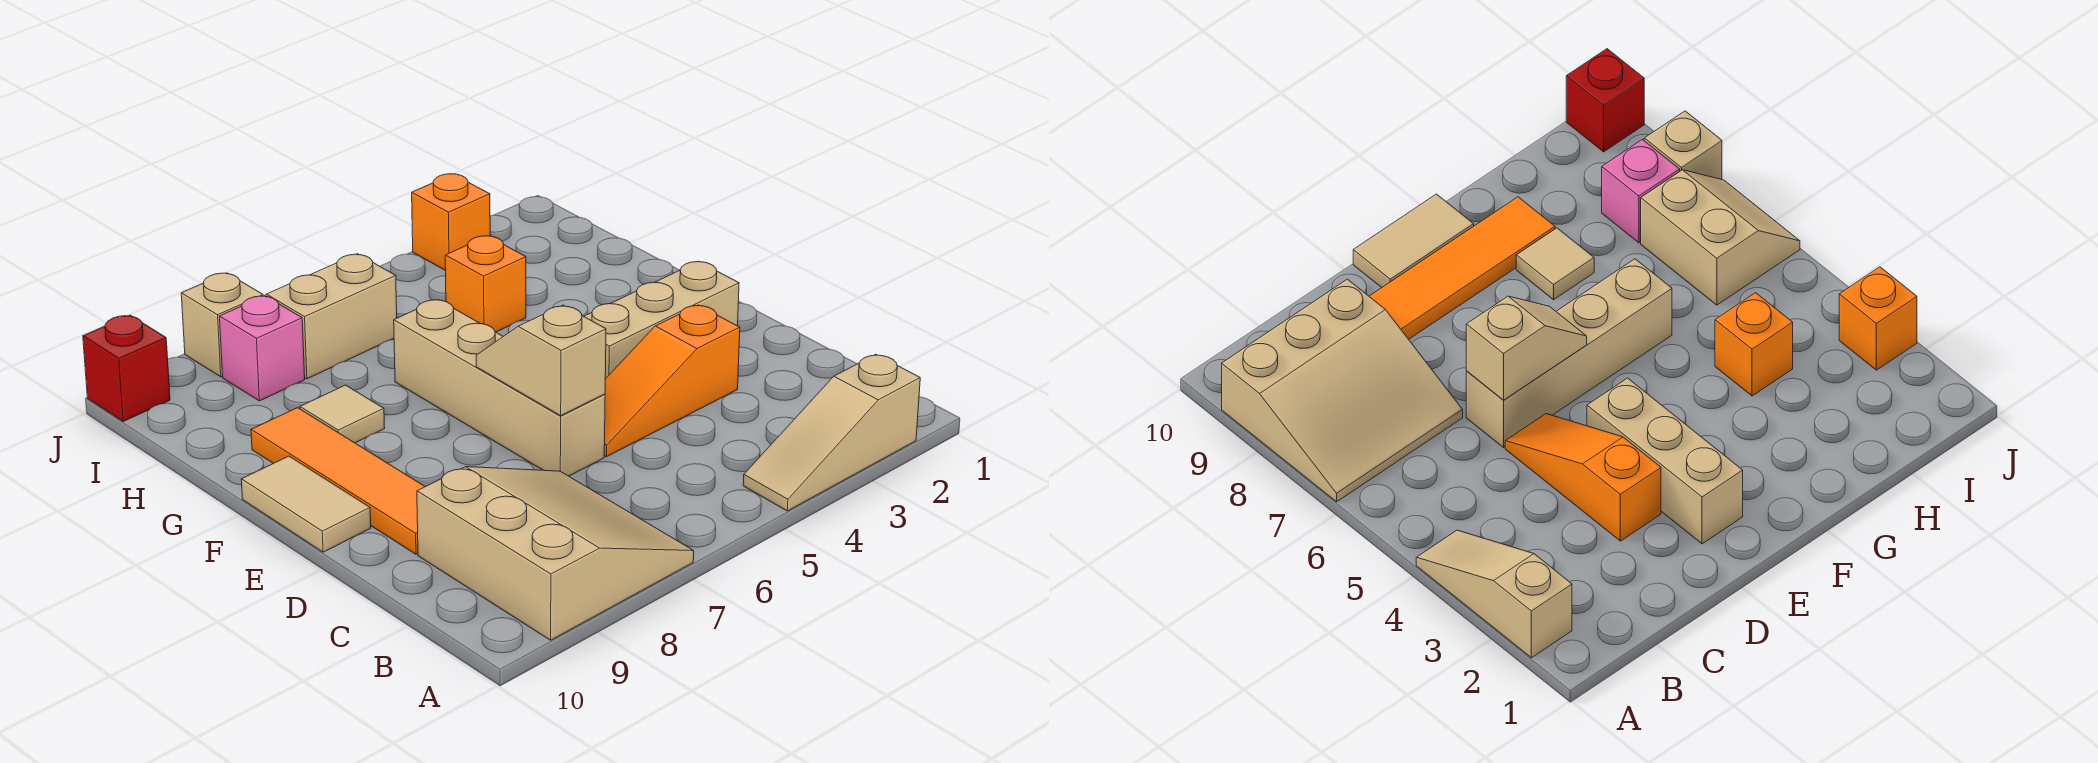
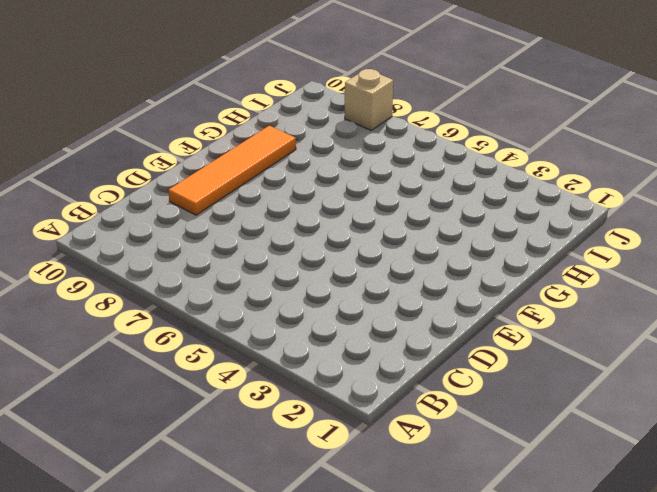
none -> tan slope A2:A4 level 1 top 2
none -> tan slope A7:C9 level 1 top 9
none -> orange slope D3:D5 level 1 top 3

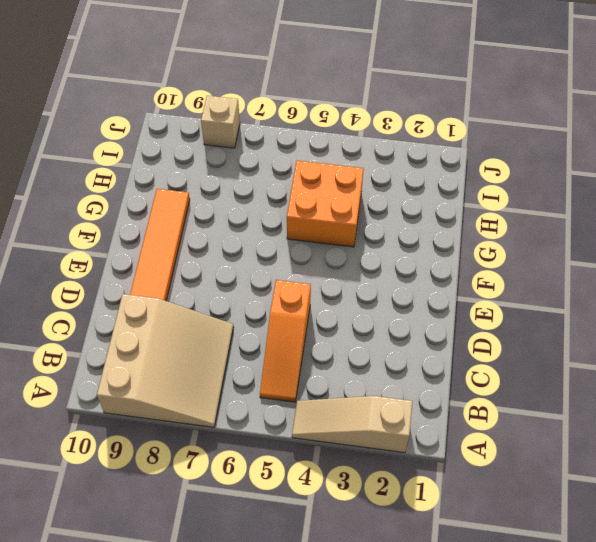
orange slope B5:D5 level 1 top D -> orange slope D3:D5 level 1 top 3
orange brick G4:H5 level 1 -> orange brick H4 level 1
none -> tan brick D6:G6 level 1
none -> tan brick E2:E4 level 1
none -> tan tile E10:F10 level 1

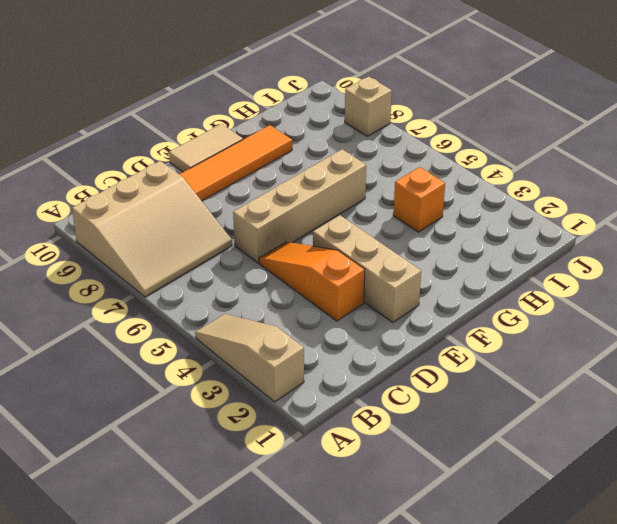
none -> tan tile G8 level 1
none -> tan slope I6:J7 level 1 top I
none -> pink brick I8 level 1

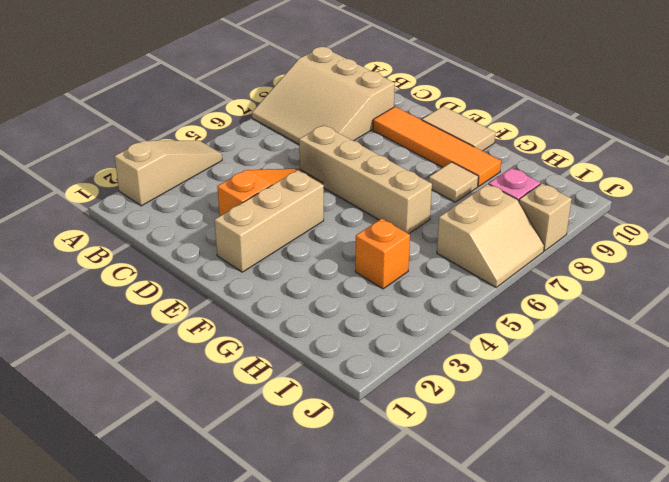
none -> orange brick J3 level 1
none -> red brick J10 level 1
none -> tan slope D6:E6 level 2 top D

